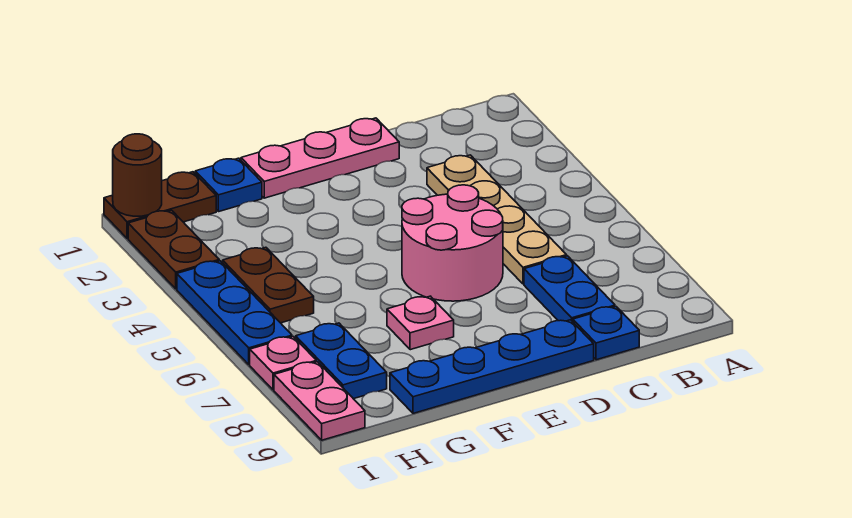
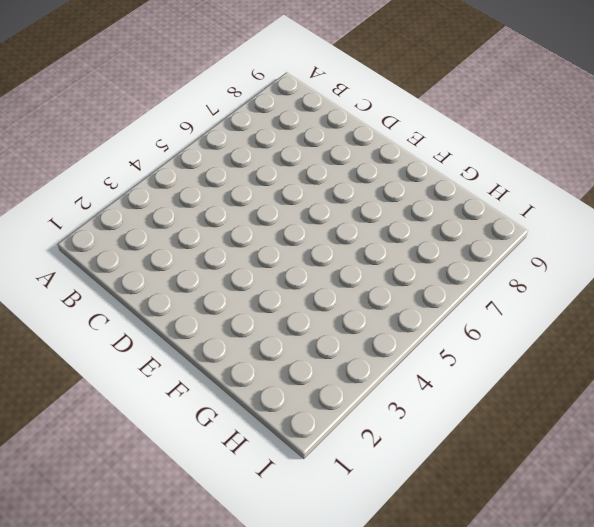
none -> tan plate C3:C6 level 1
none -> blue plate C7:C8 level 1
none -> blue plate C9 level 1

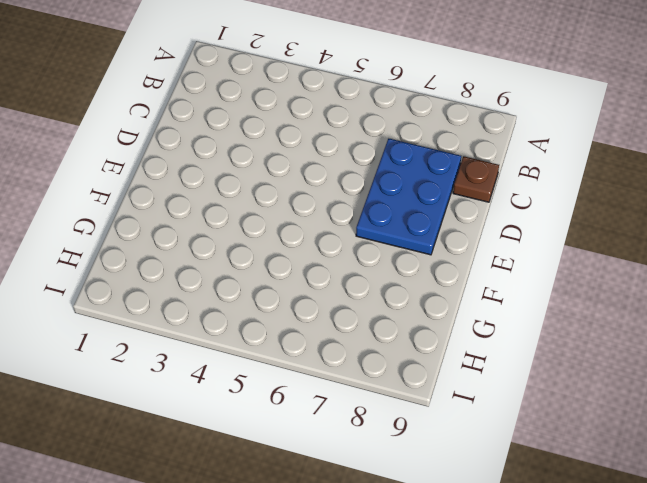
blue plate C7:E8 level 1 -> blue plate C7:C8 level 1
brown plate C9 level 1 -> blue plate C9 level 1
none -> tan plate C3:C6 level 1
none -> pink plate D1:F1 level 1
none -> pink round brick D5:E6 level 1

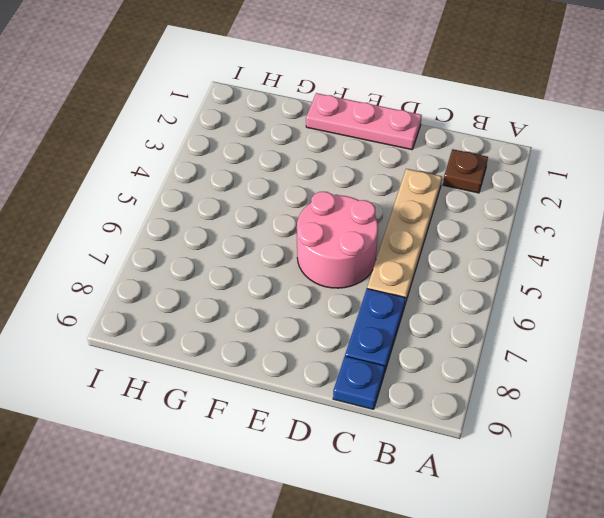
brown plate B2 level 1 -> none
none -> blue plate D9:G9 level 1
none -> pink plate F7 level 1
none -> blue plate G1 level 1

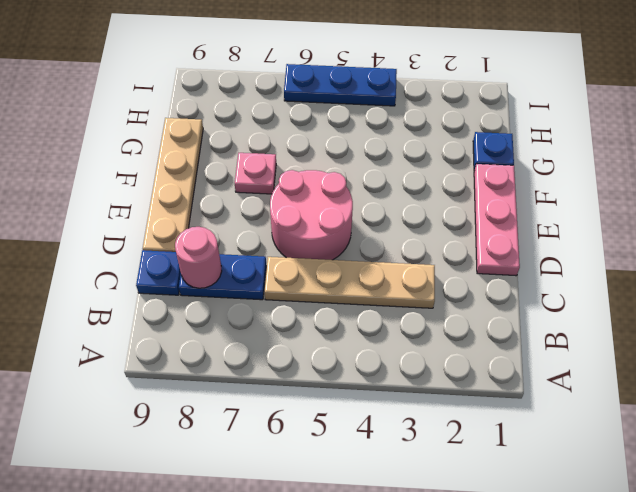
pink round brick C8 level 2 -> none
tan plate D9:G9 level 1 -> blue plate D9:G9 level 1
none -> brown plate H1:I1 level 1
none -> brown plate H4:H5 level 1
none -> blue plate H7:H8 level 1

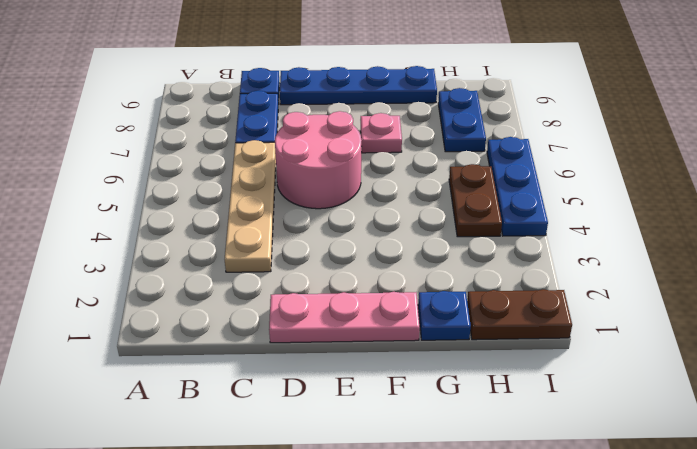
none -> brown plate I2:I3 level 1
none -> pink plate I7 level 1
none -> pink plate I8:I9 level 1

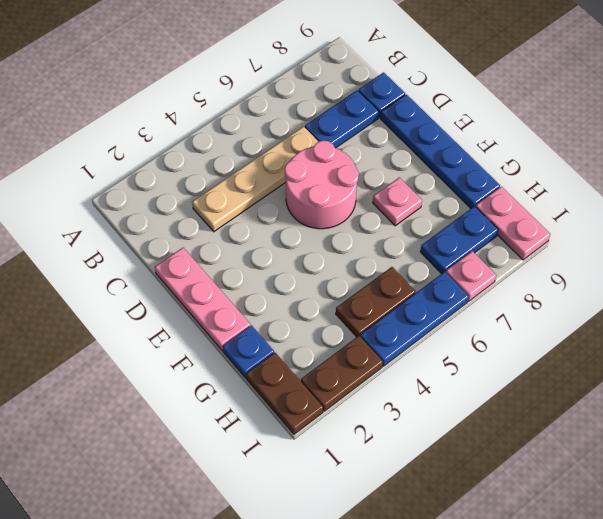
pink plate H9:I9 level 1 -> pink plate I8:I9 level 1
none -> brown round brick I1 level 2

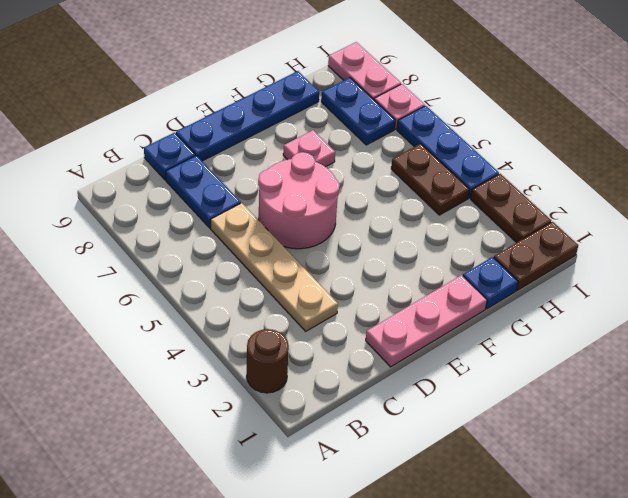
brown round brick A2 level 1 -> brown round brick I1 level 2

